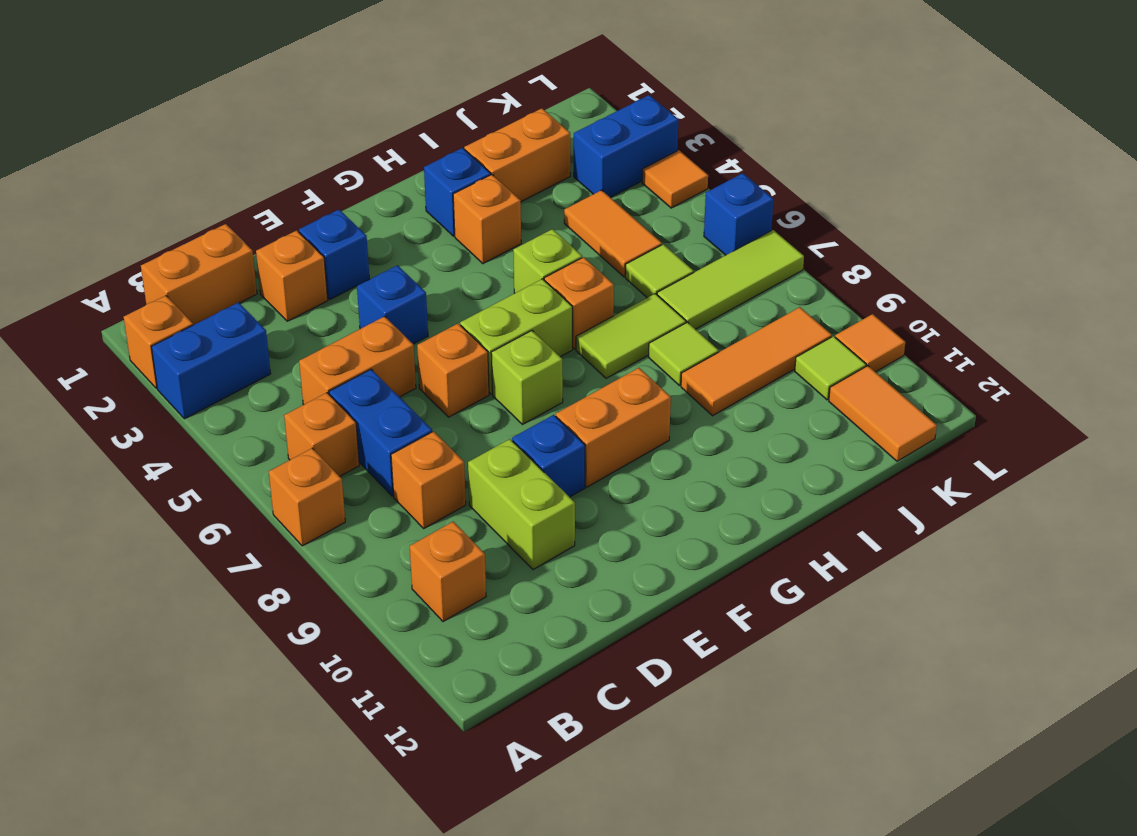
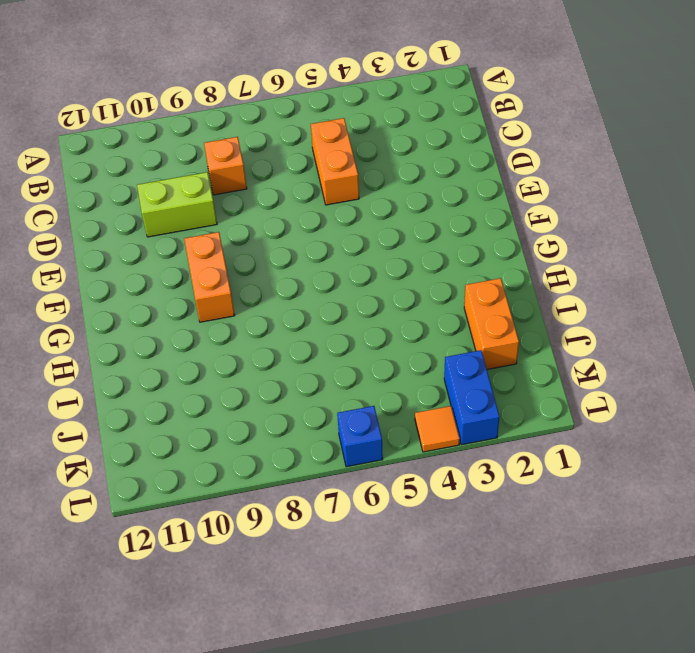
none -> orange brick A2 level 1
none -> blue brick A3:B3 level 1
none -> orange brick A7 level 1
none -> orange brick B1:C1 level 1

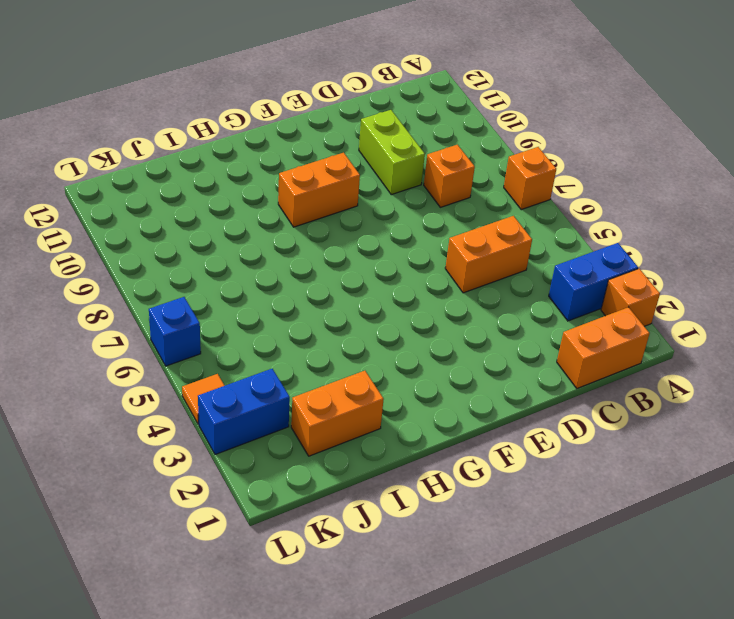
none -> orange brick B6 level 1
none -> orange brick B10 level 1
none -> blue brick C6:C7 level 1
none -> orange brick D2 level 1

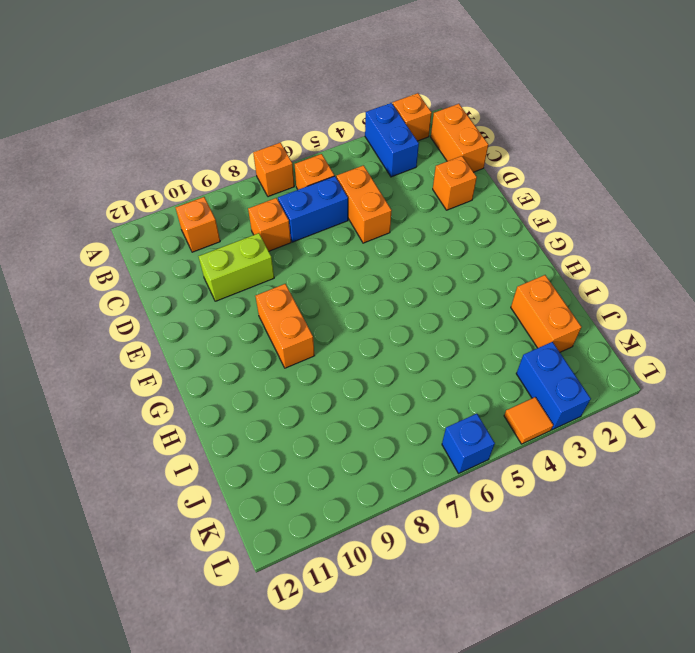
none -> blue brick E2 level 1
none -> blue brick E4 level 1
none -> orange brick E6 level 1
none -> blue brick E9 level 1

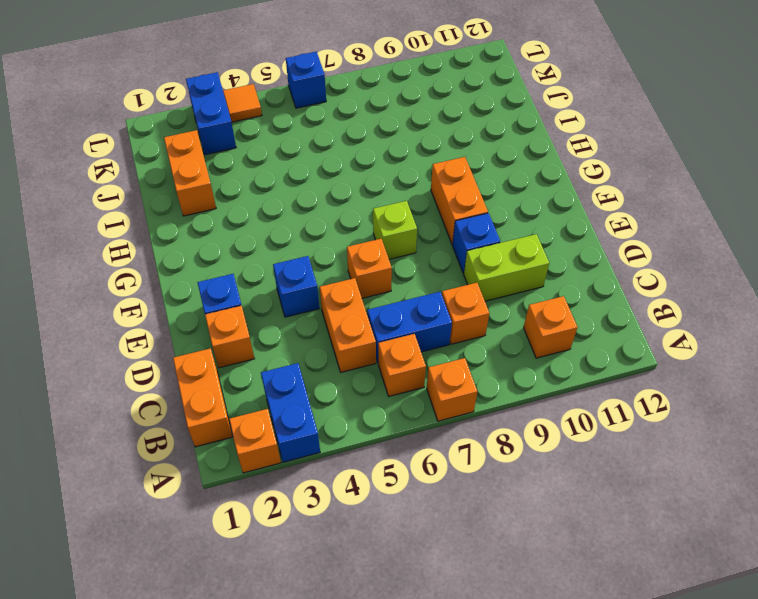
none -> lime brick F6:G6 level 1
none -> blue brick H2 level 1
none -> orange brick H3 level 1
none -> lime brick H5 level 1

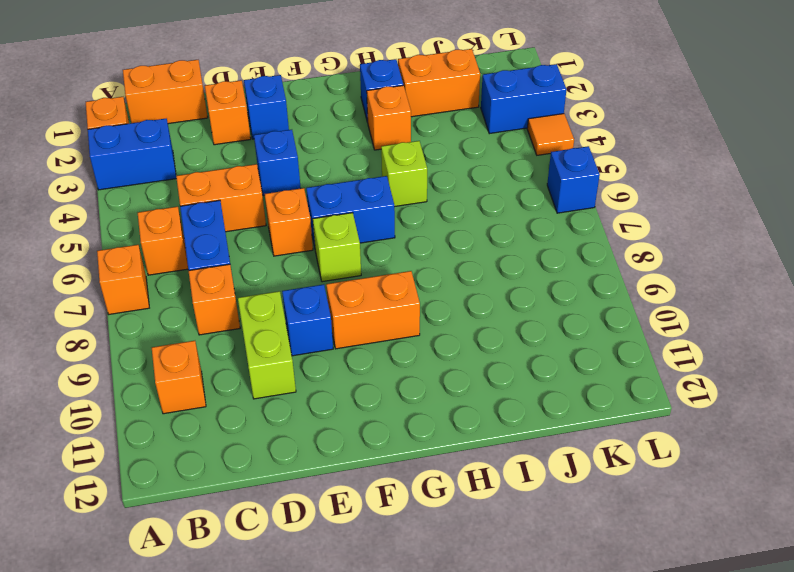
blue brick F6:G6 level 1 -> lime brick F6:G6 level 1
none -> orange brick H6 level 1
none -> lime tile H7:I7 level 1
none -> lime tile I8 level 1
none -> orange tile I9:K9 level 1

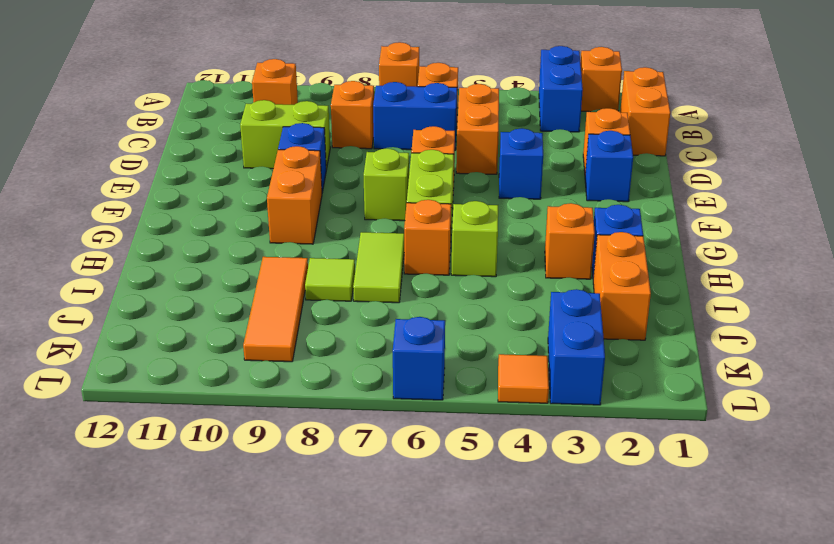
none -> orange tile J4:J5 level 1
none -> lime tile J6 level 1
none -> lime tile J7:L7 level 1
none -> lime tile K10 level 1

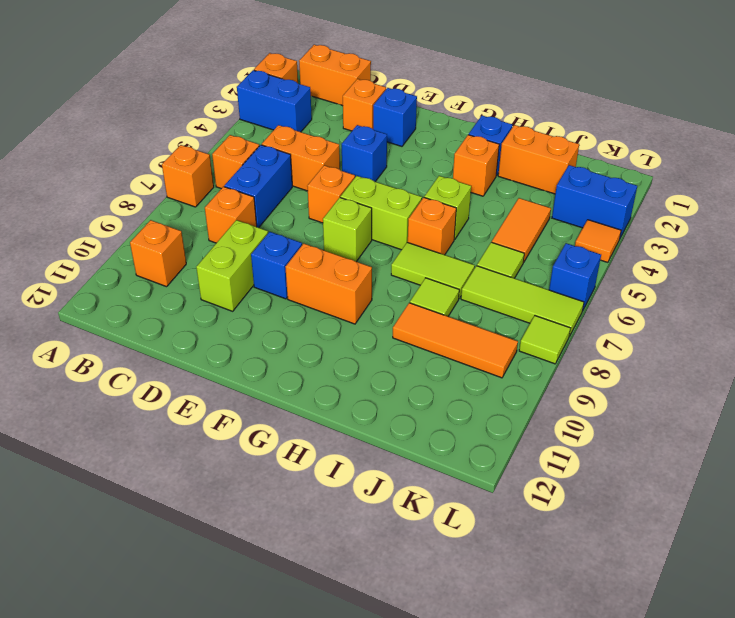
lime tile L8 level 1 -> lime tile K10 level 1
none -> orange tile K11:K12 level 1
none -> orange tile L10 level 1

